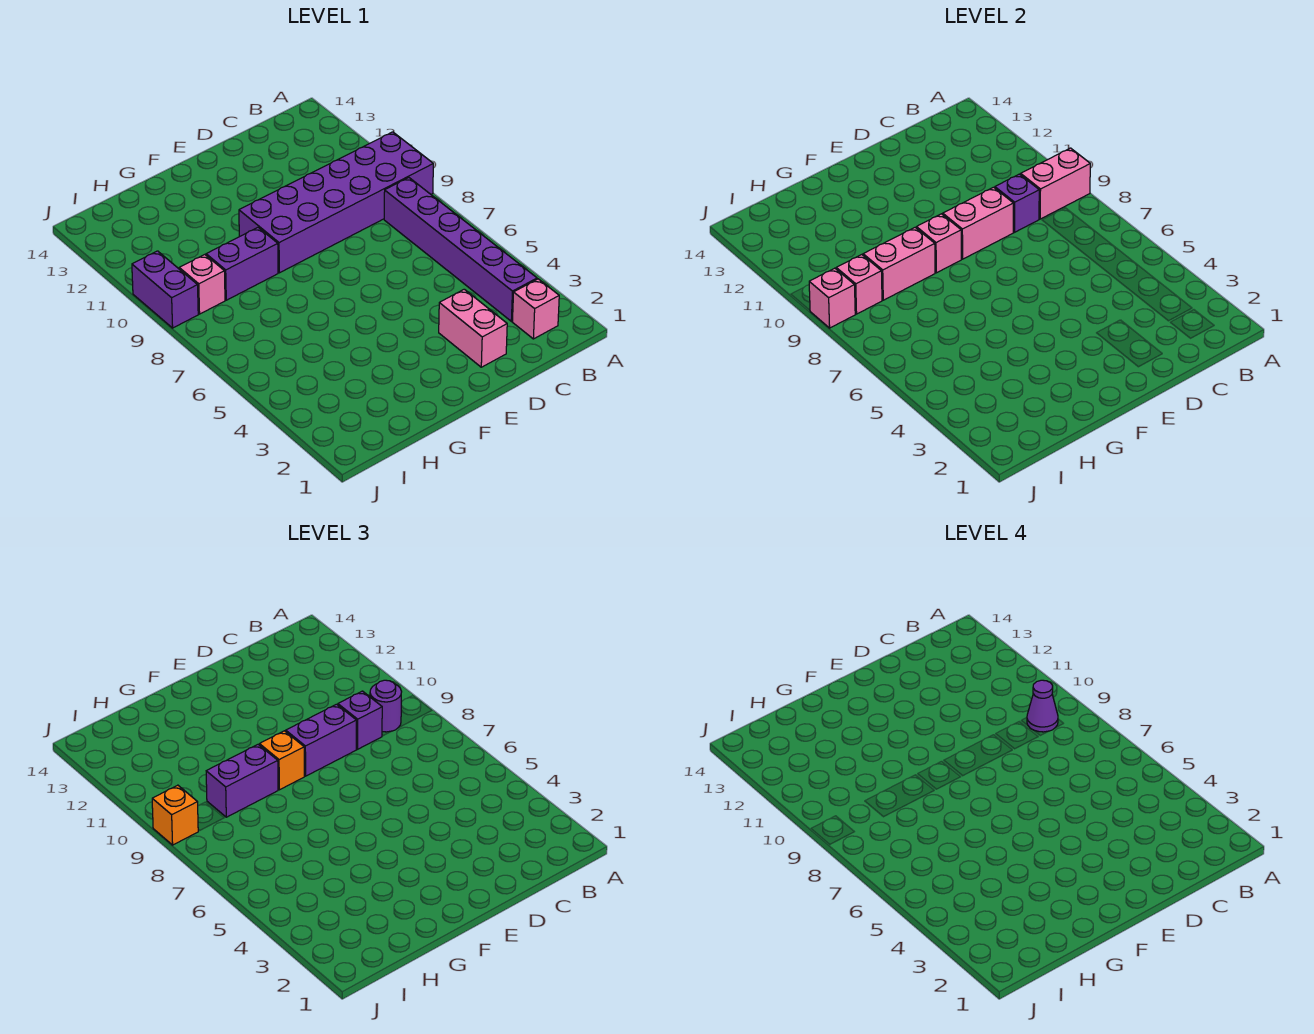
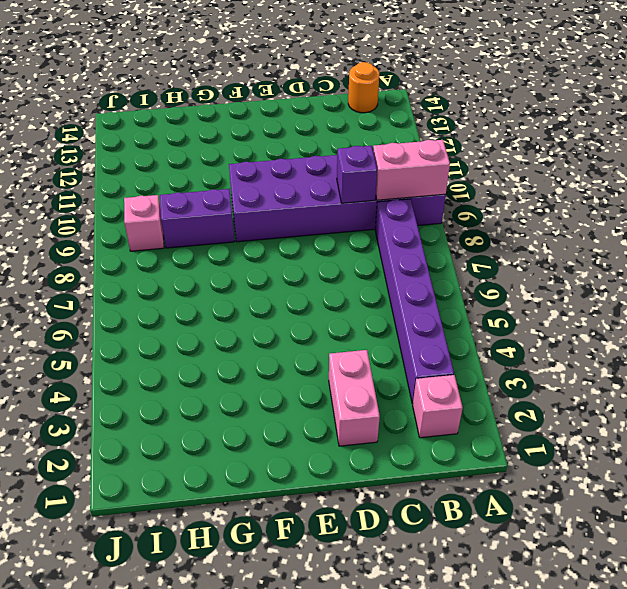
orange round brick B14 level 1 -> none
none -> purple brick J9:J10 level 1
none -> pink brick D9:E9 level 2
none -> pink brick F9 level 2

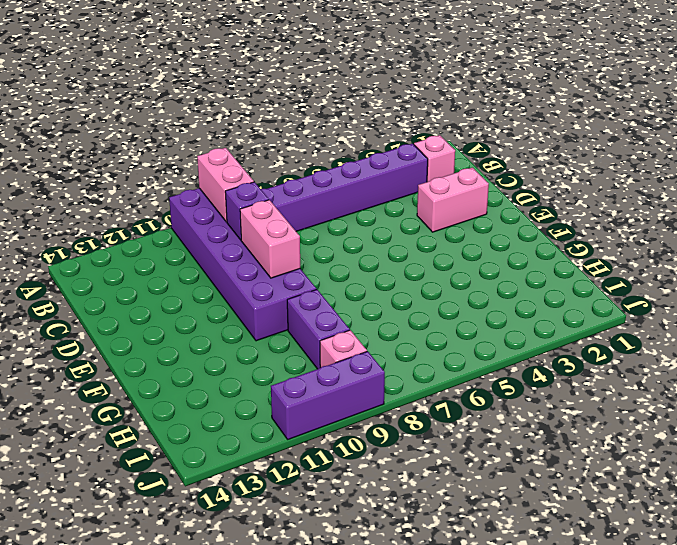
purple brick J9:J11 level 1 -> purple brick J9:J10 level 1
none -> pink brick F9 level 2
none -> pink brick G9:H9 level 2
none -> pink brick I9 level 2

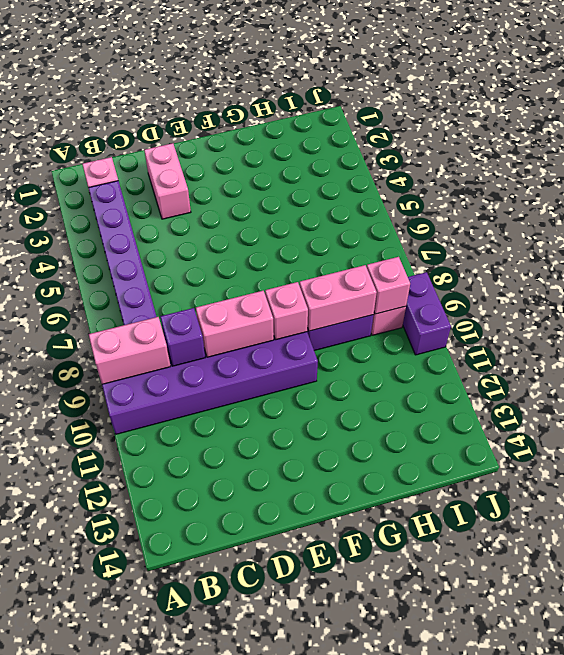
none -> pink brick J9 level 2
none -> purple round brick B9 level 3
none -> purple brick C9 level 3

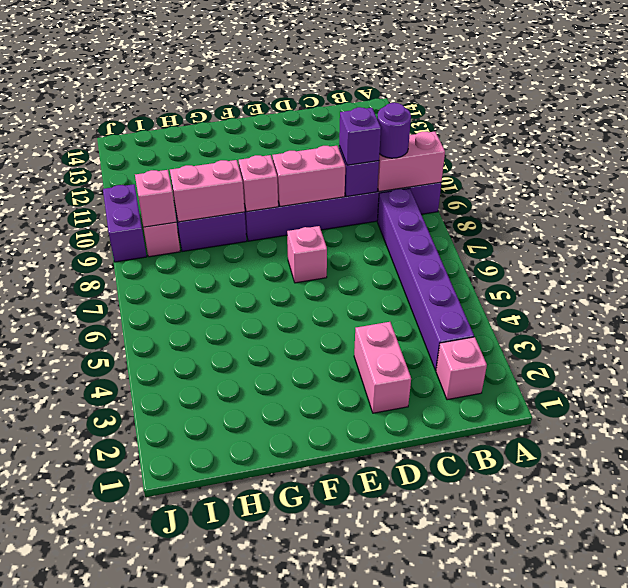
pink brick E7 level 1 -> pink brick J9 level 2
none -> purple brick D9:E9 level 3
none -> orange brick F9 level 3
none -> purple brick G9:H9 level 3

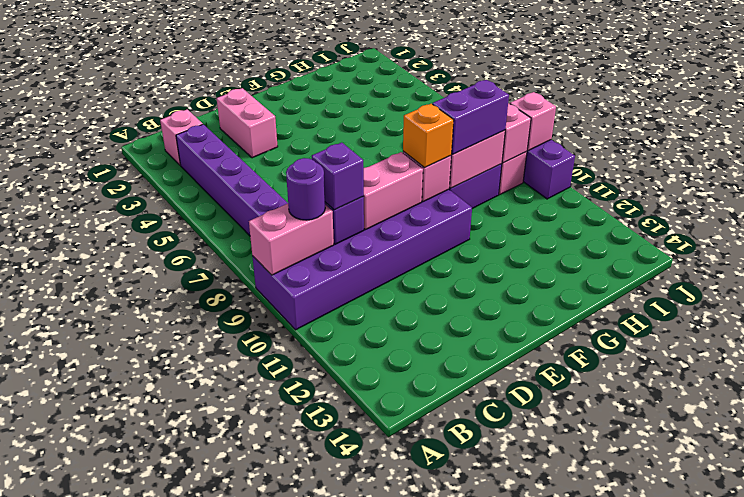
none -> purple brick D9:E9 level 3
none -> orange brick J9 level 3
none -> purple cone B9 level 4

